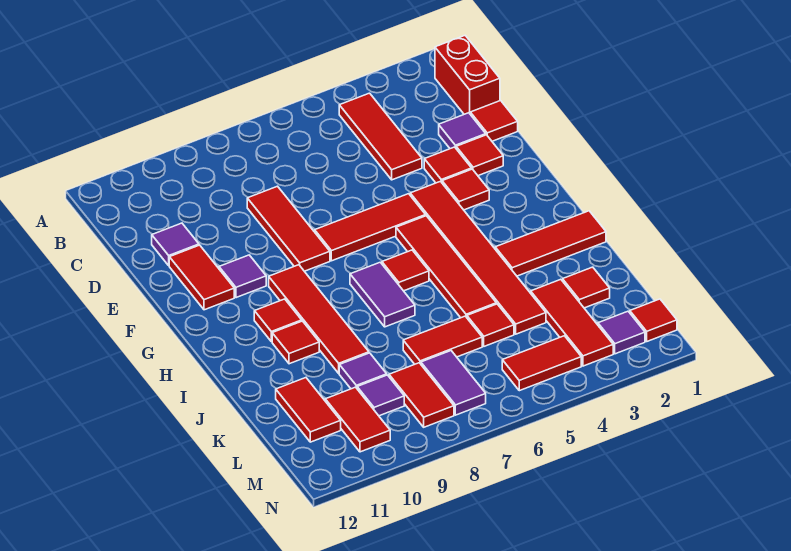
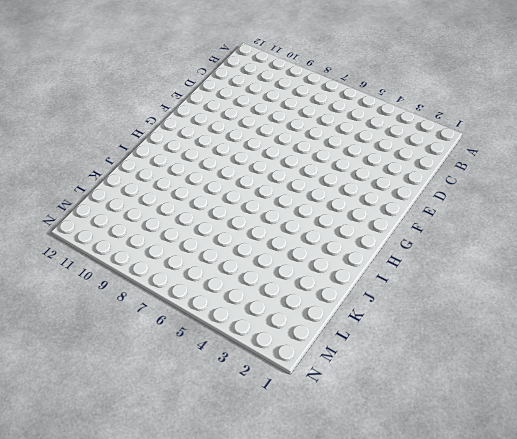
none -> red brick B1:C1 level 1
none -> red tile B4:D4 level 1
none -> red tile D1 level 1
none -> purple tile D2 level 1

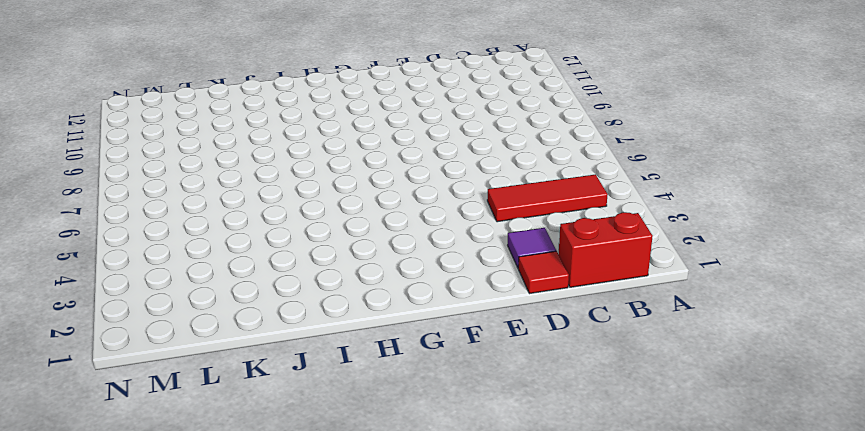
none -> red tile D8:F8 level 1
none -> purple tile D11 level 1
none -> red tile E2 level 1
none -> red tile E3 level 1

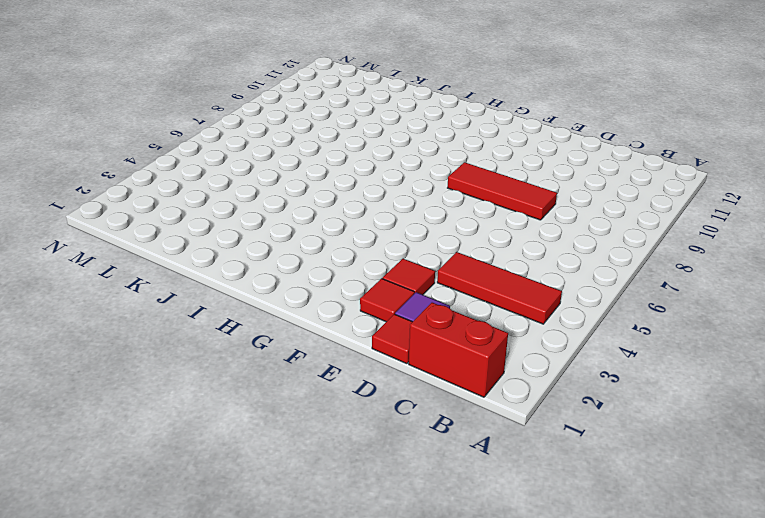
none -> purple tile D11 level 1
none -> red tile E11:F11 level 1
none -> red tile F3 level 1
none -> red tile F4:K4 level 1

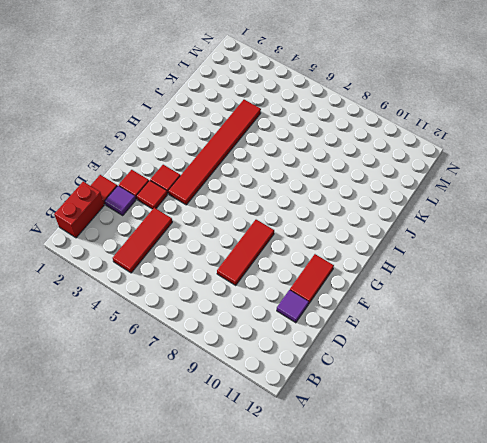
none -> red tile F5:F7 level 1
none -> purple tile F10 level 1
none -> red tile G5:J5 level 1
none -> red tile G9:J9 level 1

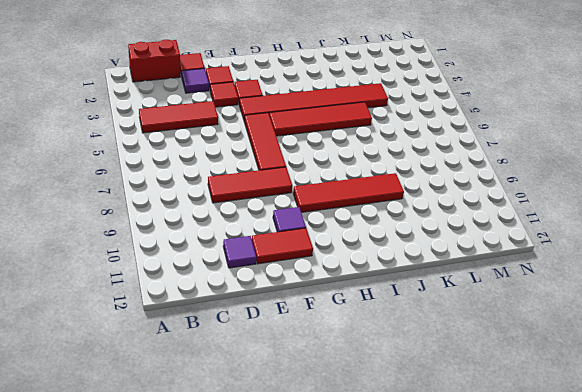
none -> red tile H6 level 1
none -> purple tile H7:I7 level 1
none -> red tile H10 level 1
none -> red tile I1:I3 level 1

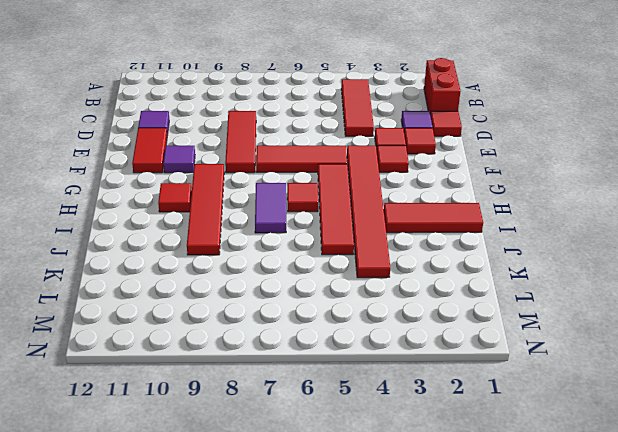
none -> red tile I10 level 1
none -> red tile K2 level 1
none -> red tile K3:M3 level 1
none -> red tile K5 level 1

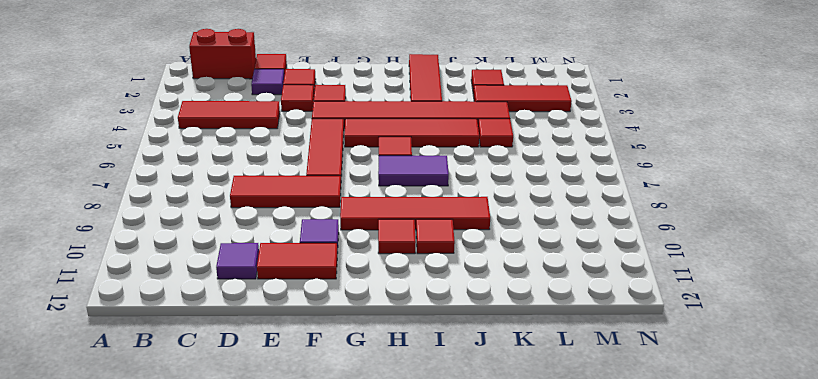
none -> red tile K6:K7 level 1
none -> purple tile K9 level 1
none -> red tile K11:L11 level 1
none -> purple tile L7:M7 level 1

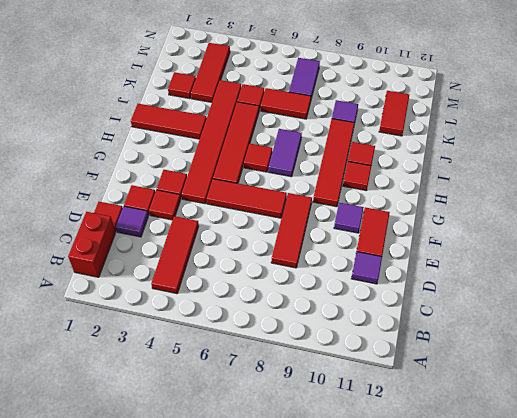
none -> red tile L8:M8 level 1
none -> purple tile L9 level 1
none -> red tile L10:M10 level 1
none -> red tile M1 level 1

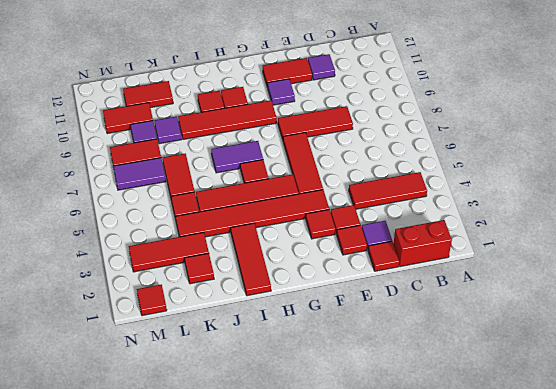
none -> purple tile M2 level 1
none -> red tile M4:M5 level 1

